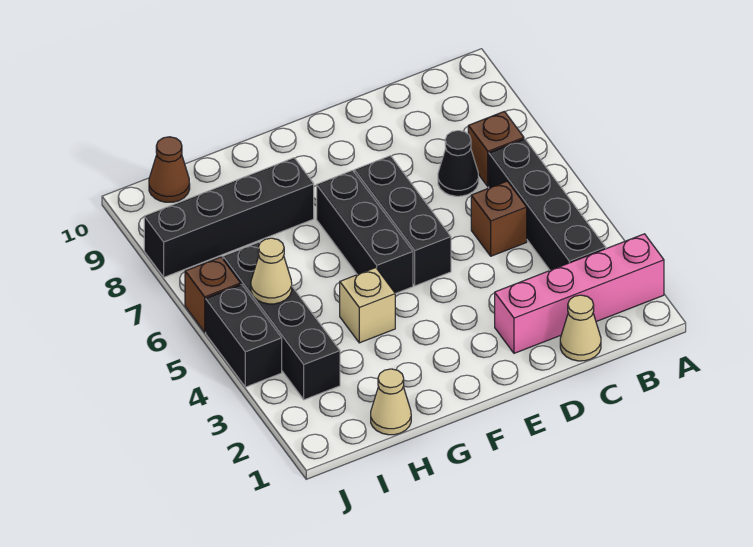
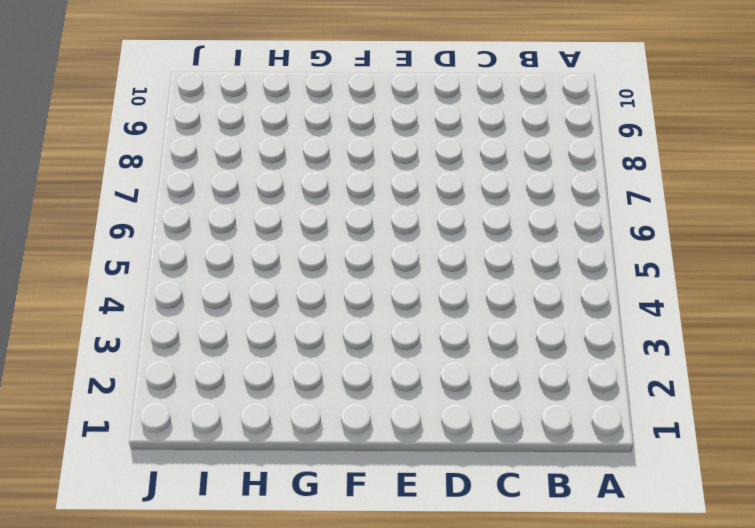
none -> pink brick A2:D2 level 1
none -> black brick B3:B6 level 1
none -> brown brick B7 level 1

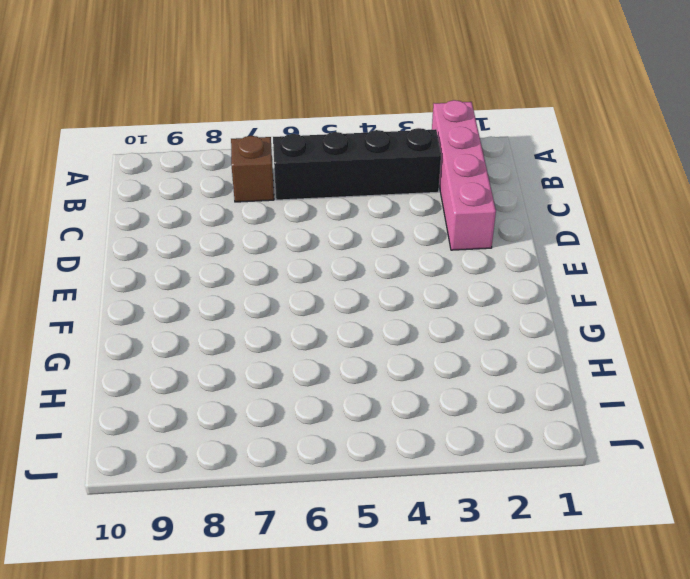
none -> tan cone C1 level 1
none -> brown brick C5 level 1
none -> black cone C7 level 1

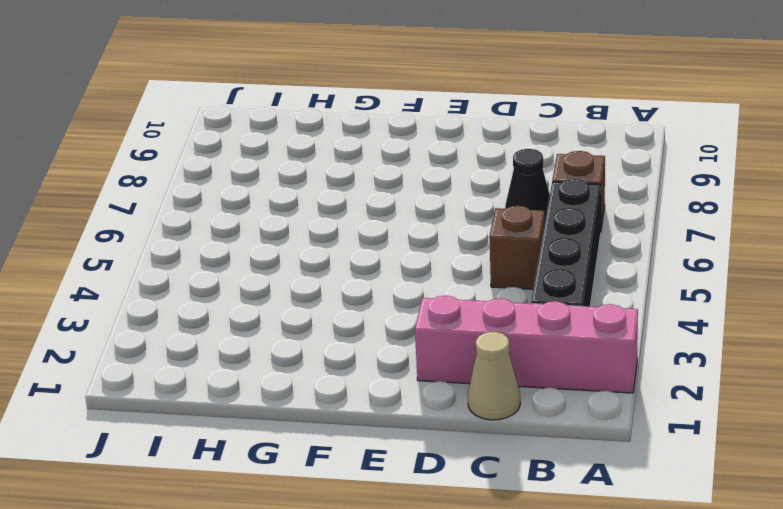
none -> black brick E5:E7 level 1
none -> black brick F5:F7 level 1
none -> tan brick G4 level 1

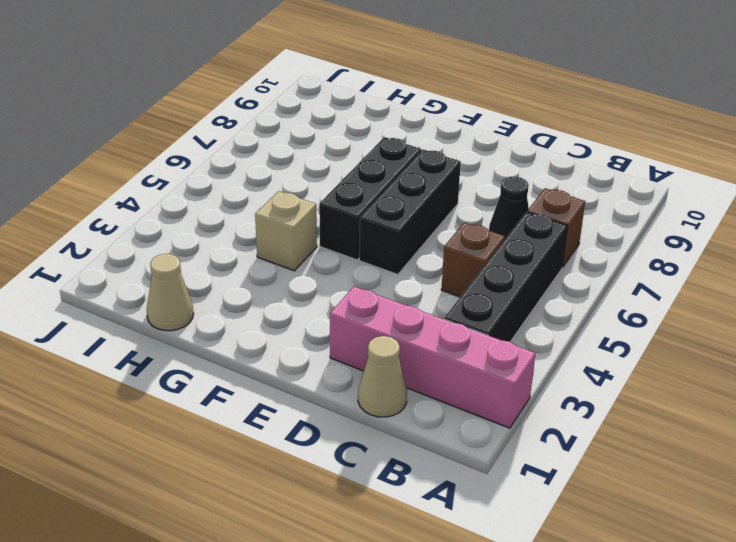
none -> black brick G8:J8 level 1
none -> black brick I3:I6 level 1
none -> brown cone I10 level 1

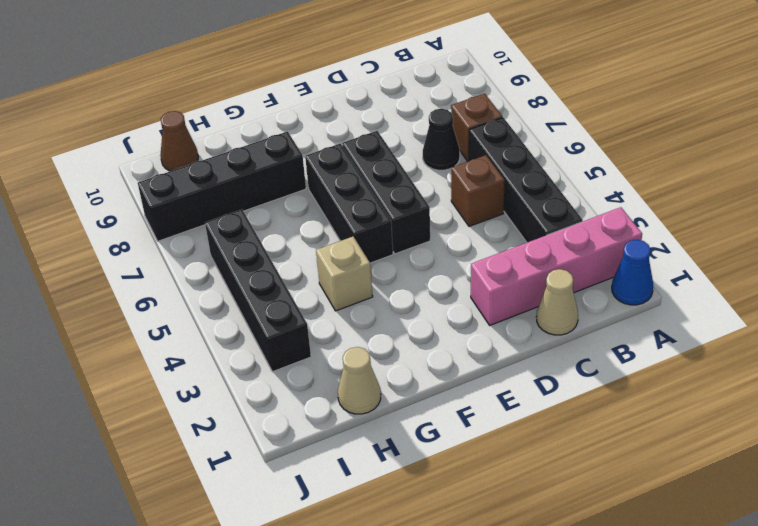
blue cone A1 level 1 -> none
none -> black brick J4:J5 level 1
none -> brown brick J6 level 1
none -> tan cone I5 level 2

